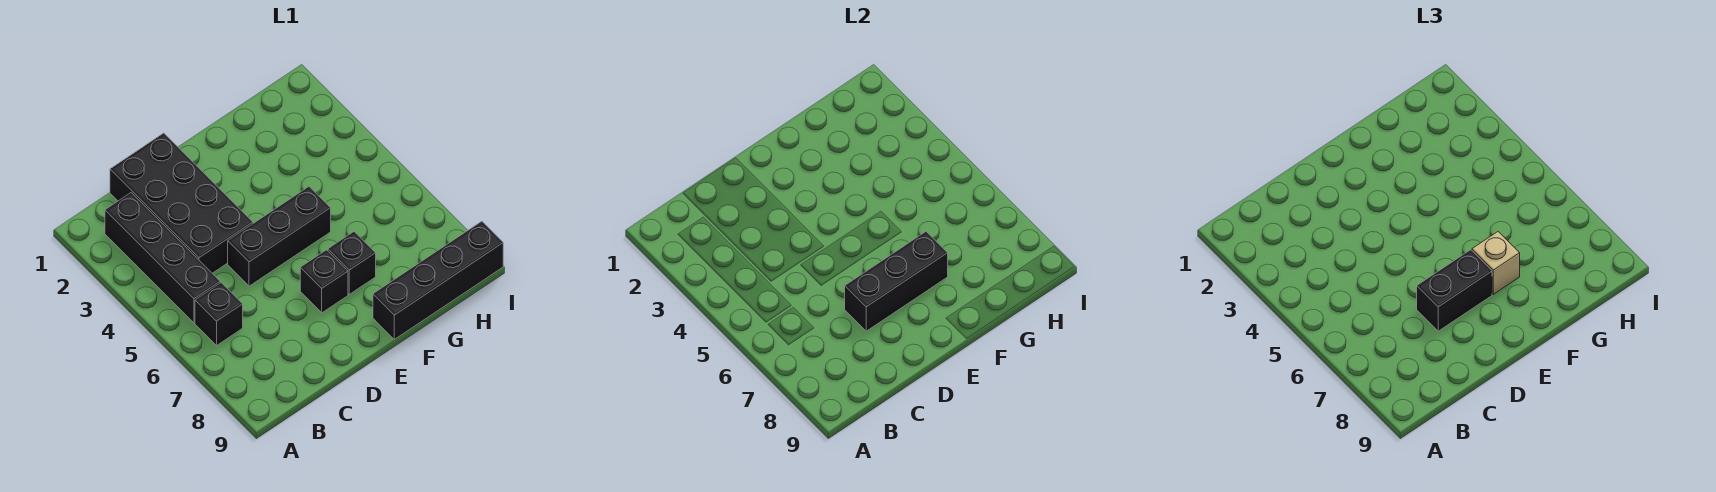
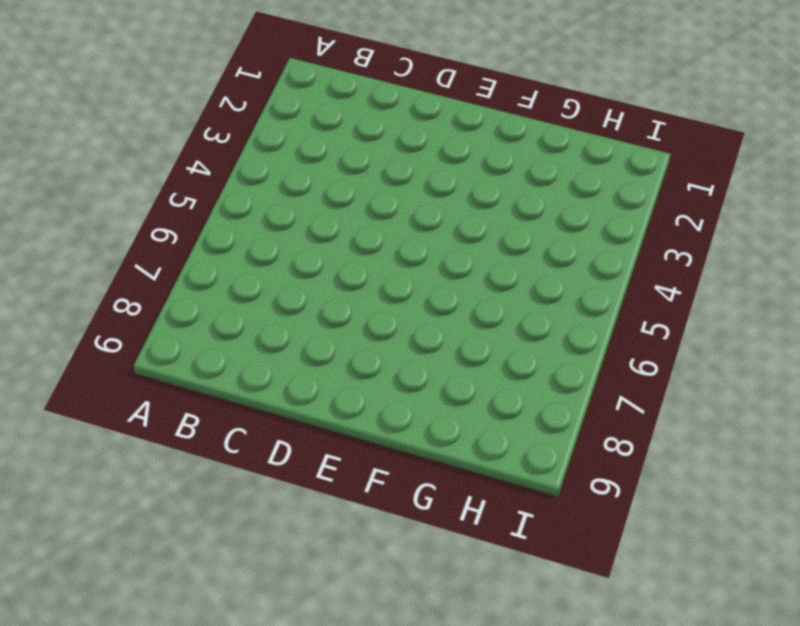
none -> black brick B2:B5 level 1
none -> black brick B6 level 1

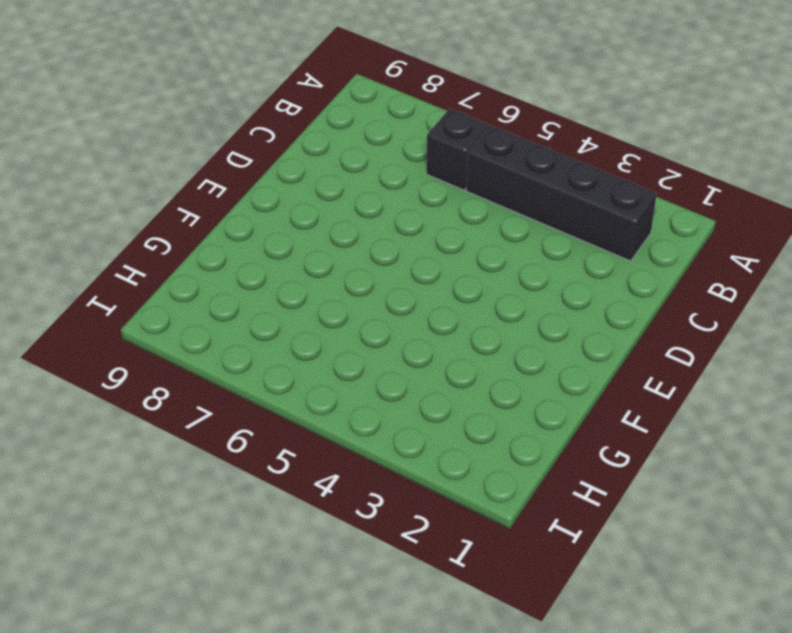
none -> black brick C1:D4 level 1
none -> black brick D5:F5 level 1

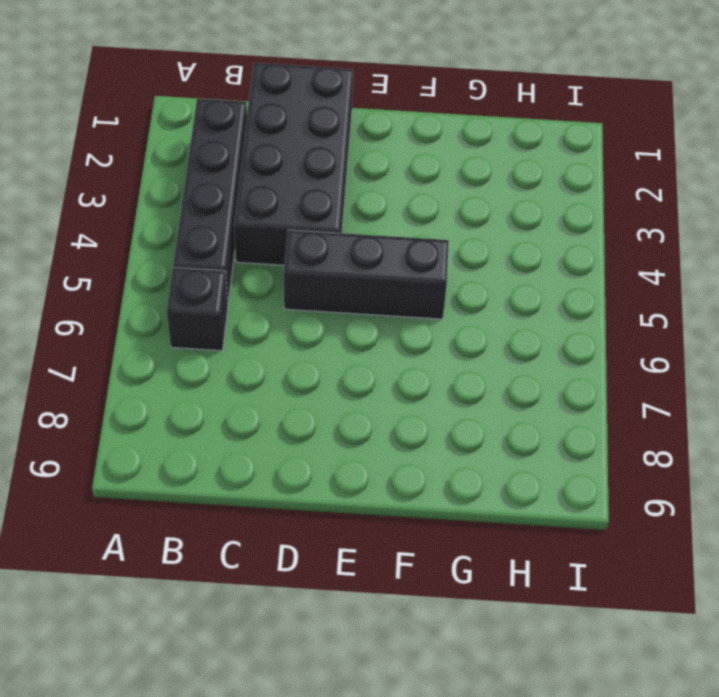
none -> black brick E7 level 1
none -> black brick F7 level 1

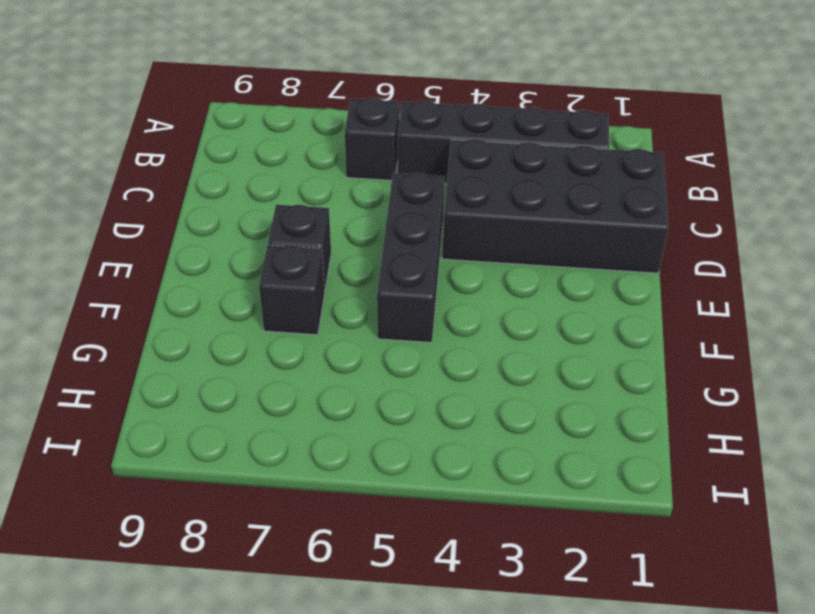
none -> black brick F9:I9 level 1
none -> black brick D7:F7 level 2

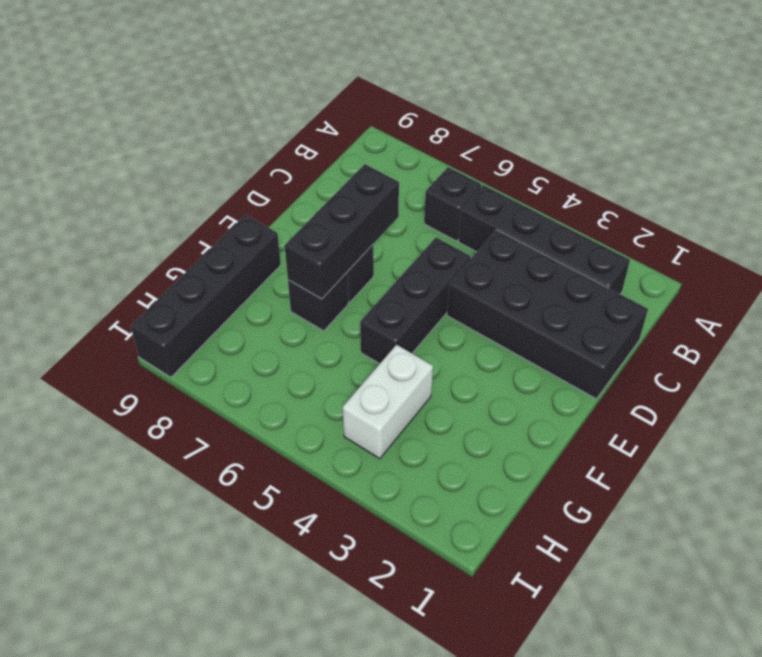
white brick G4:H4 level 1 -> none
none -> black brick D7:E7 level 3
none -> tan brick F7 level 3

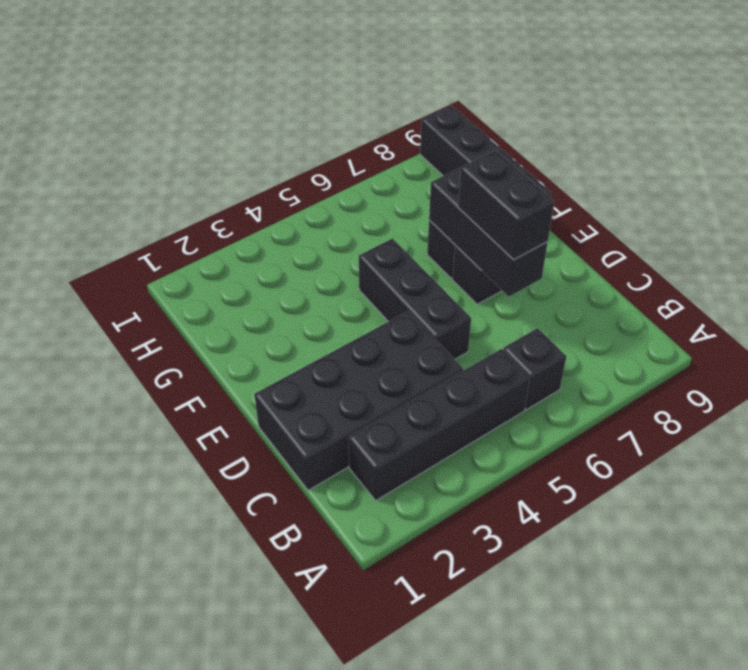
none -> tan brick F7 level 3

